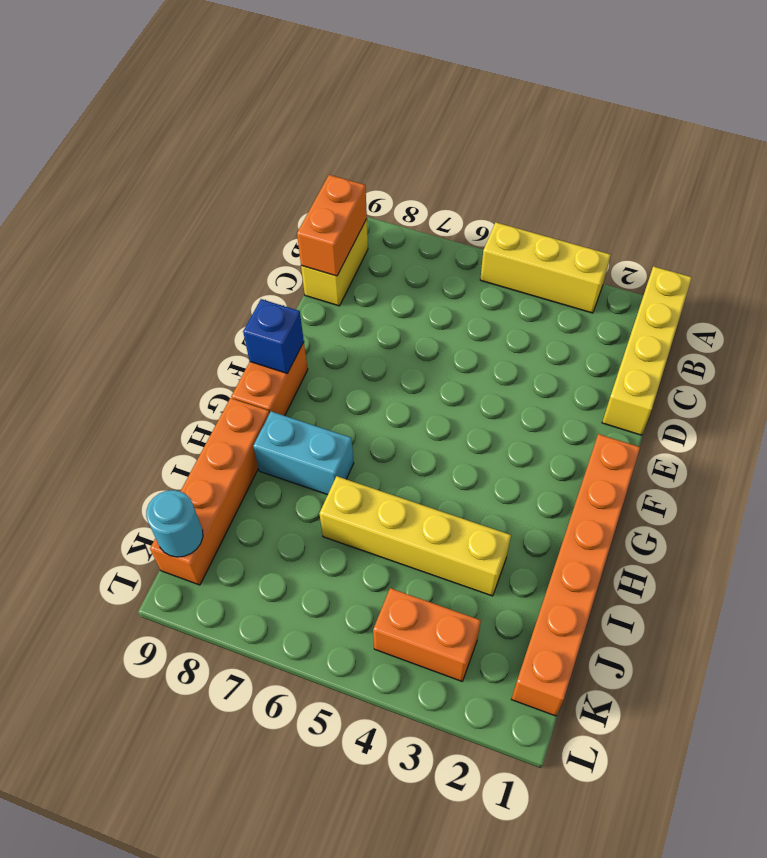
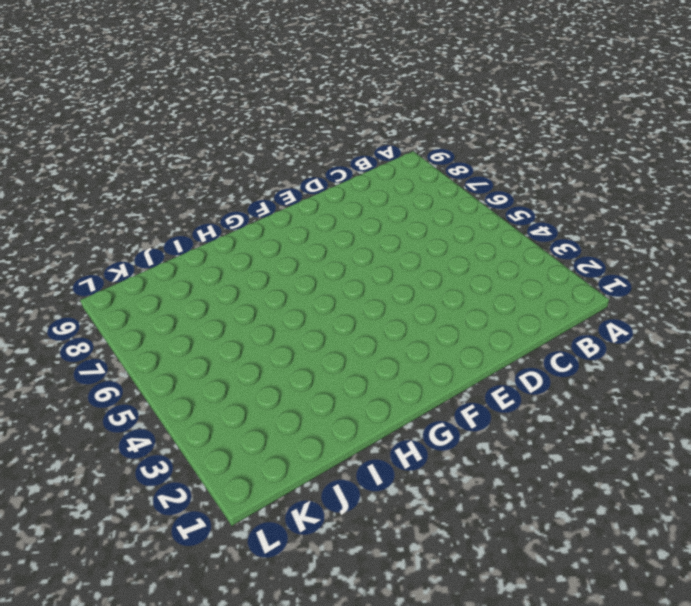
none -> yellow brick A1:D1 level 1
none -> yellow brick A3:A5 level 1
none -> yellow brick B9:C9 level 1

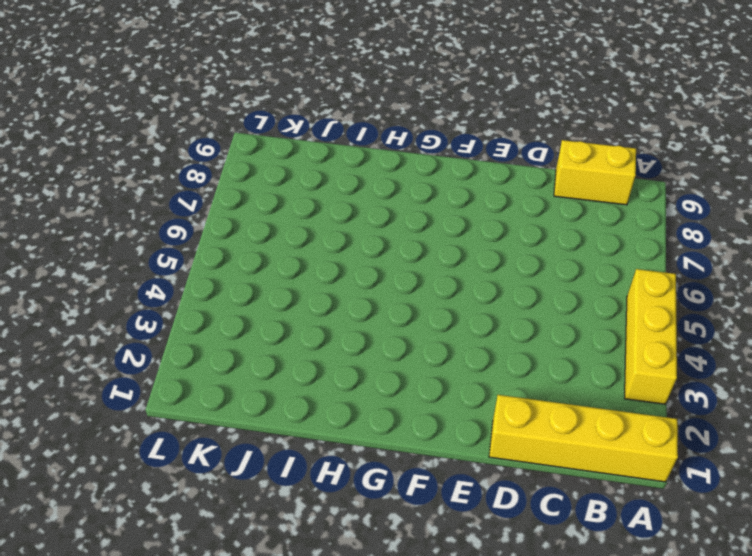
none -> orange brick F1:K1 level 1
none -> orange brick F9:G9 level 1
none -> cyan brick H7:H8 level 1

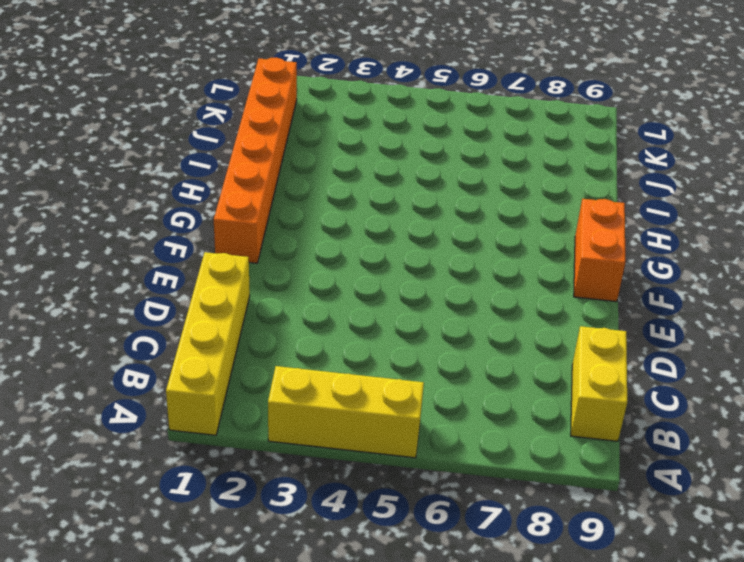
none -> cyan brick H7:H8 level 1
none -> orange brick H9:K9 level 1
none -> yellow brick I3:I6 level 1

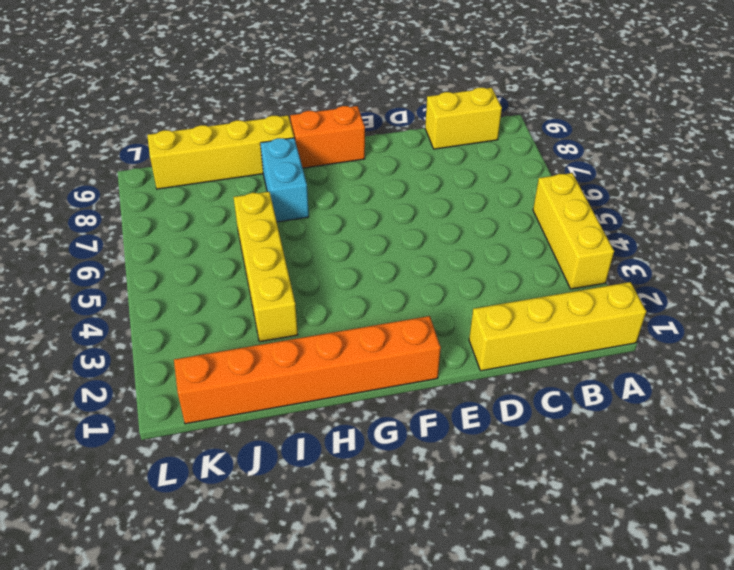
yellow brick H9:K9 level 1 -> orange brick H9:K9 level 1
none -> orange brick K3:K4 level 1
none -> orange brick B9:C9 level 2
none -> blue brick F9 level 2

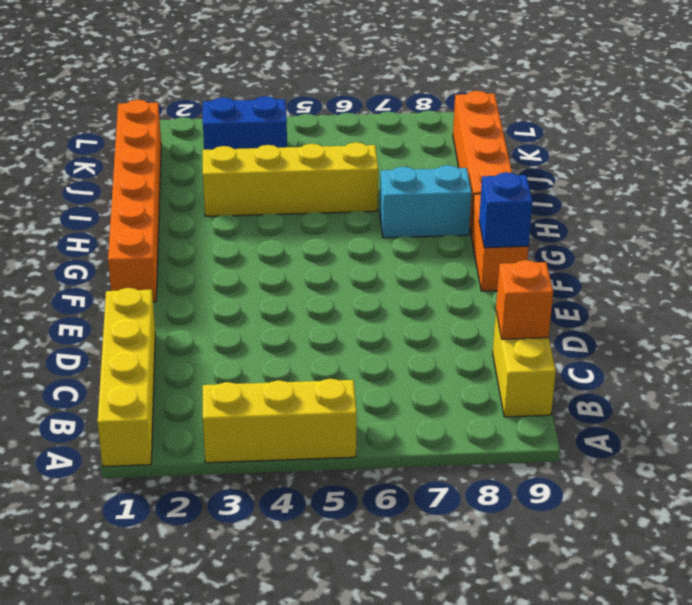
orange brick C9 level 2 -> orange brick B9:C9 level 2
blue brick K3:K4 level 1 -> orange brick K3:K4 level 1
none -> cyan round brick K9 level 2

